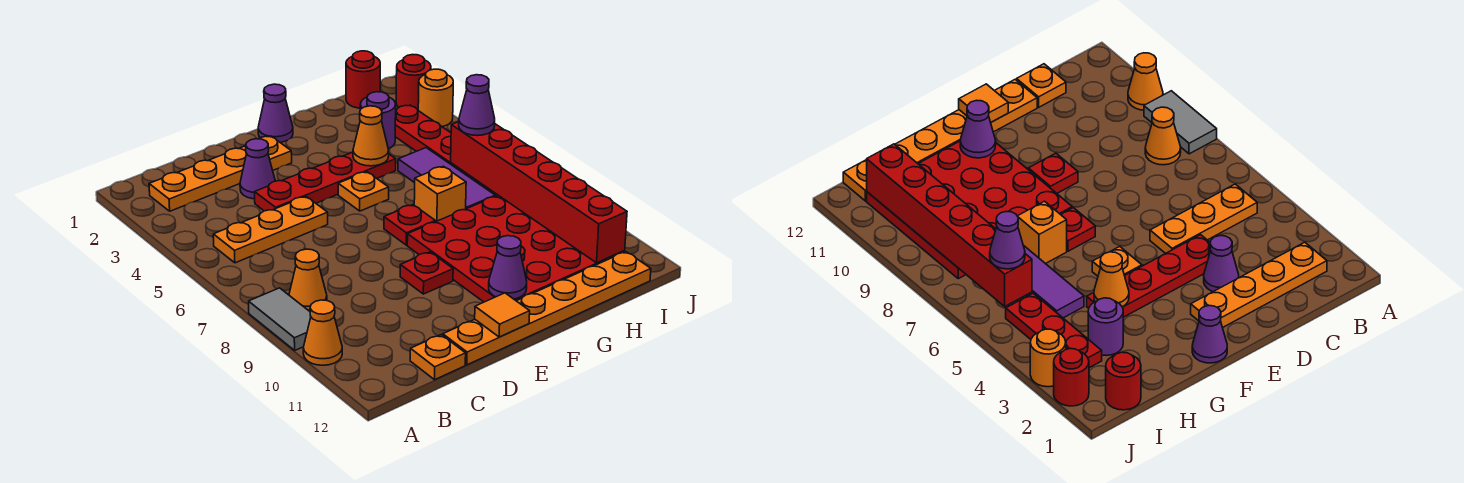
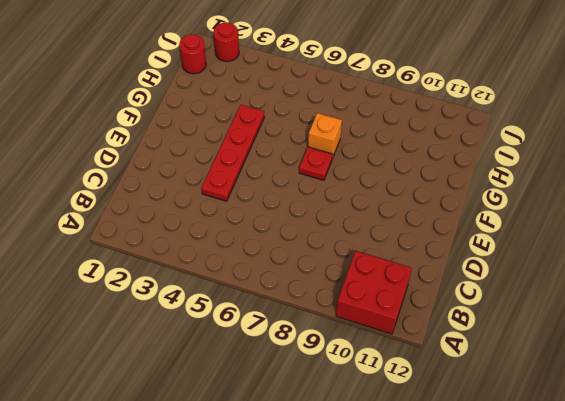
red brick A10:B11 level 1 -> orange cone A10 level 1
none -> grey tile A8:A9 level 1
none -> orange plate B2:E2 level 1
none -> orange plate B5:D5 level 1

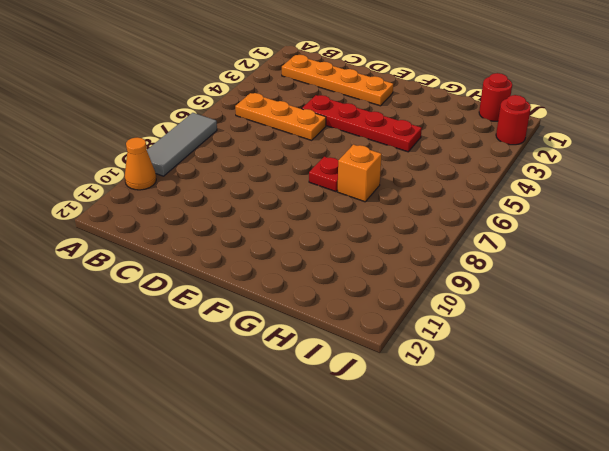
grey tile A7:A9 level 1 -> grey tile A8:A9 level 1
none -> orange cone B8 level 1
none -> orange plate C12 level 1
none -> purple cone D3 level 1

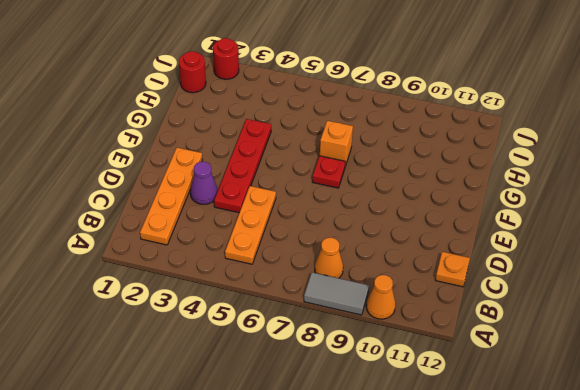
none -> orange plate D12:I12 level 1
none -> red plate E9 level 1
none -> purple cone F1 level 1

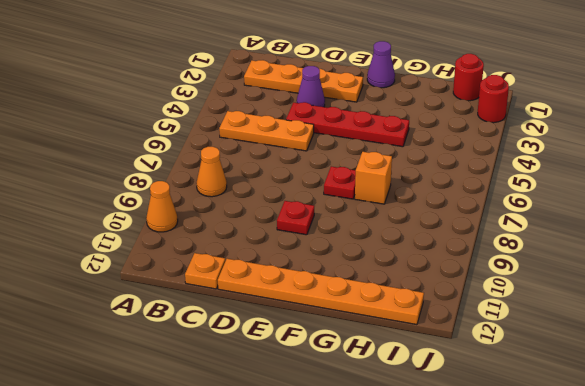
none -> grey tile A8:A9 level 1
none -> orange plate F5 level 1
none -> red plate F8:I11 level 1

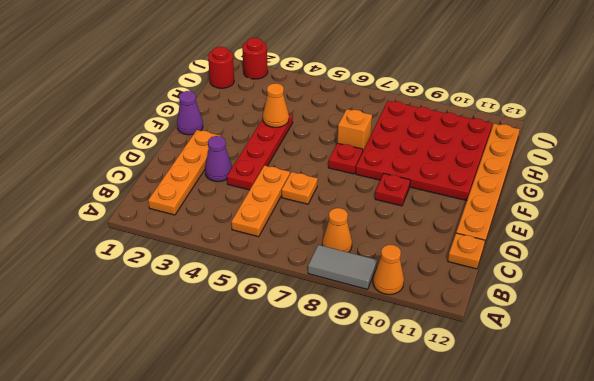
orange plate D6 level 1 -> orange plate F5 level 1
none -> purple round brick H3 level 1
none -> purple tile H5:H7 level 1
none -> red plate I3:I5 level 1

